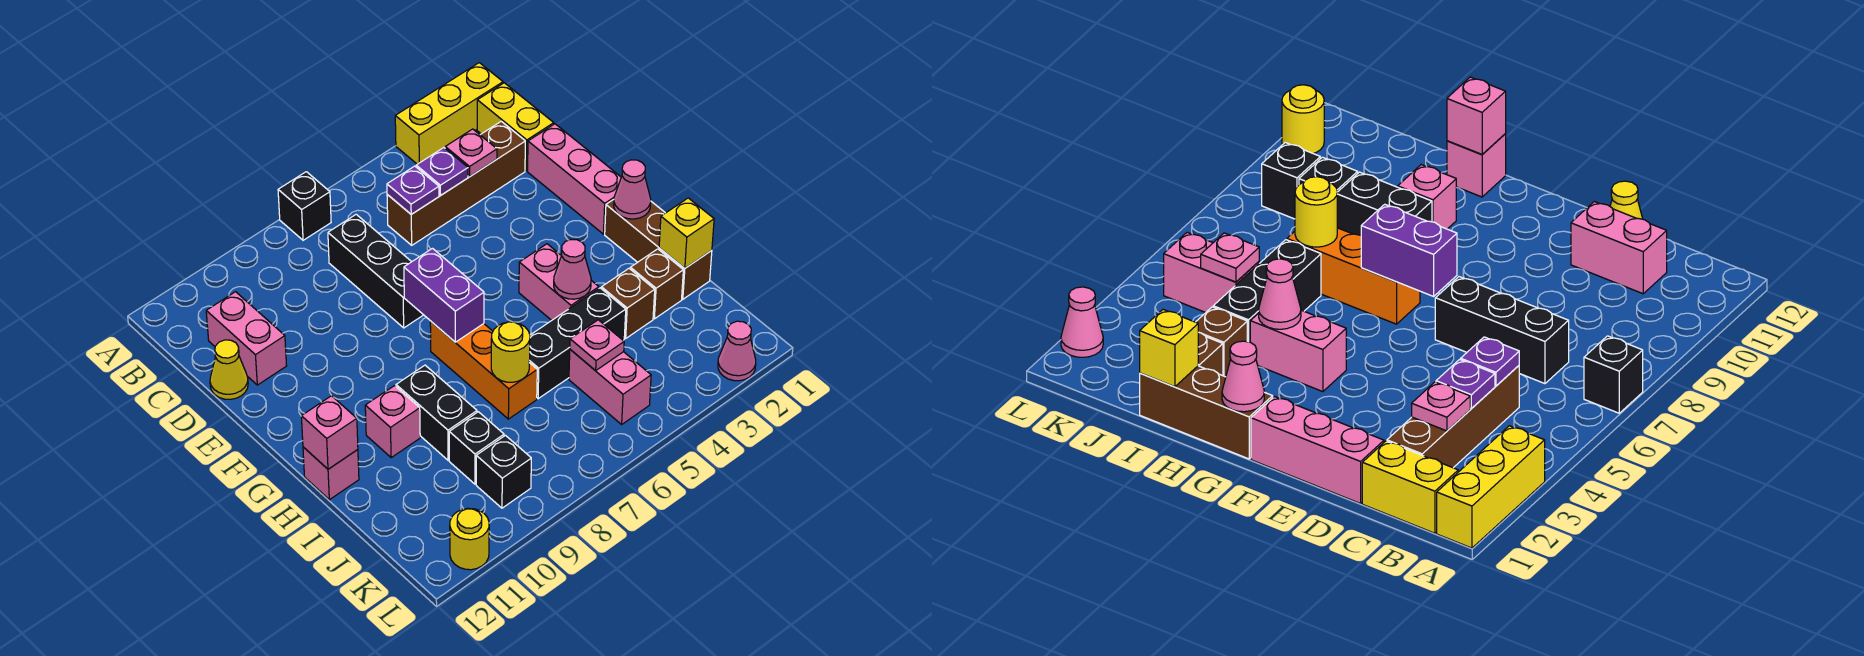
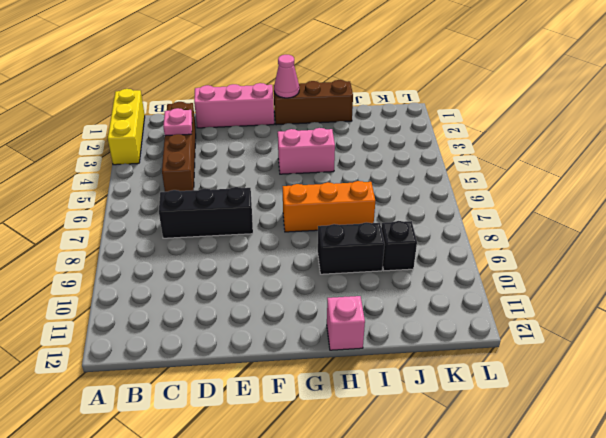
none -> black brick A7 level 1
none -> yellow brick B1:C1 level 1
none -> pink brick C11:D11 level 1
none -> yellow cone D12 level 1

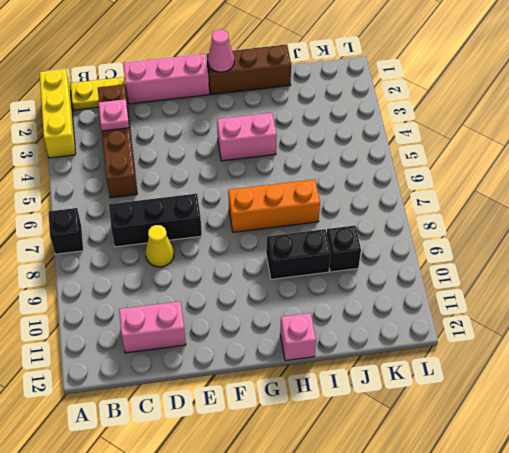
yellow plate B1:C1 level 1 -> yellow brick B1:C1 level 1
yellow cone D8 level 1 -> yellow cone D12 level 1
none -> pink brick H10 level 1
none -> brown brick I2 level 1
none -> brown brick I3 level 1
none -> black brick I4:I6 level 1

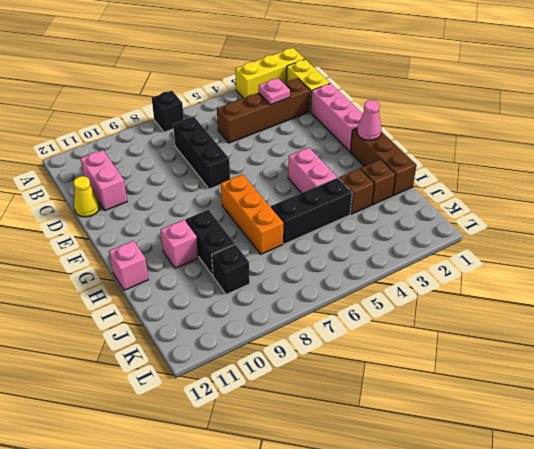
none -> pink brick J5:K5 level 1
none -> black brick K9 level 1
none -> pink cone L2 level 1
none -> yellow round brick L11 level 1

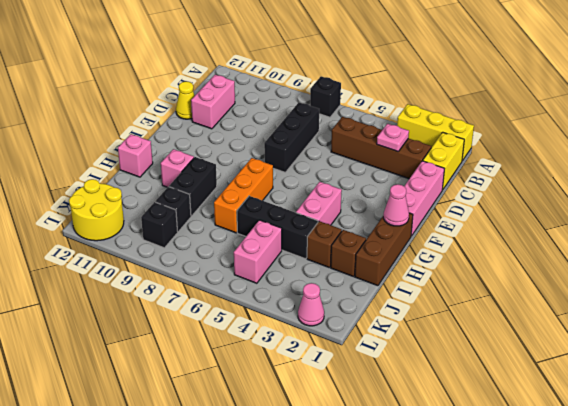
yellow round brick K11:L12 level 1 -> yellow round brick L11 level 1
none -> purple plate C4 level 2
none -> purple plate C5 level 2
none -> purple brick F7:G7 level 2
none -> pink cone H4 level 2

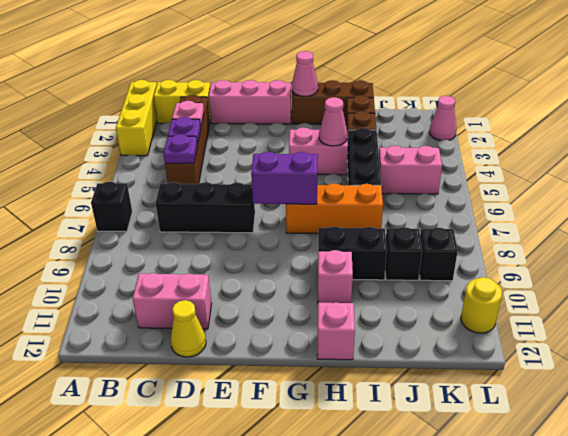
none -> pink brick H12 level 2
none -> yellow brick I1 level 2
none -> yellow round brick I7 level 2
none -> pink plate J5 level 2

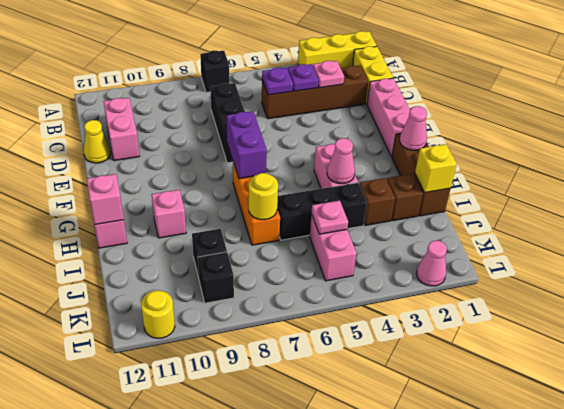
none -> black brick H9:I9 level 1

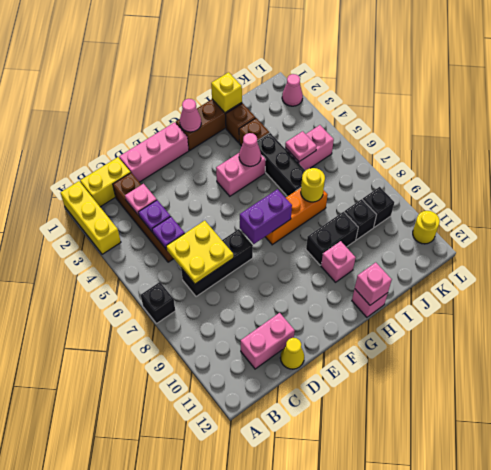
yellow plate C6:D7 level 2 -> none

